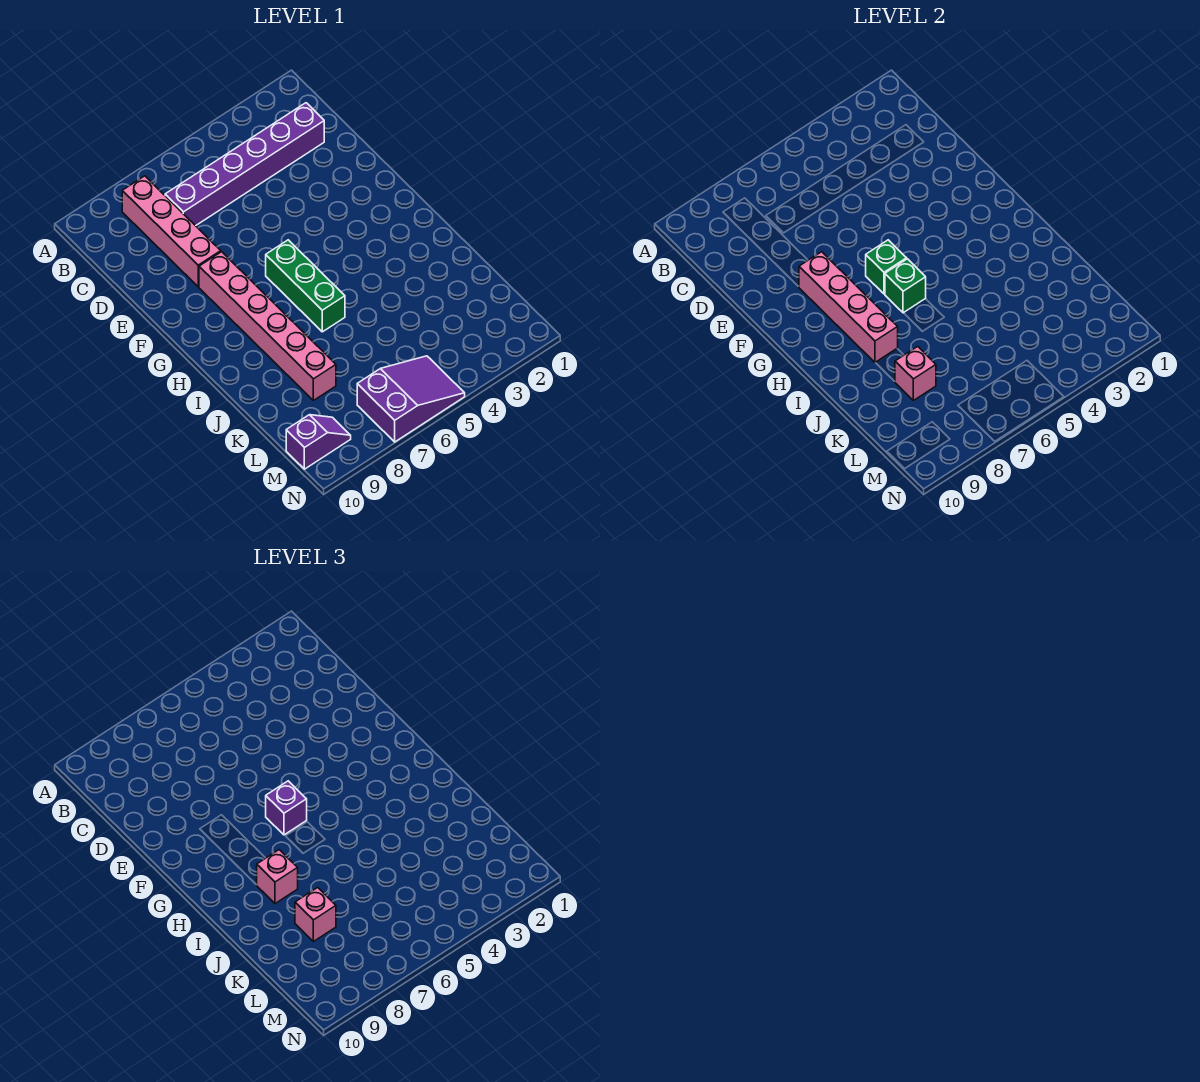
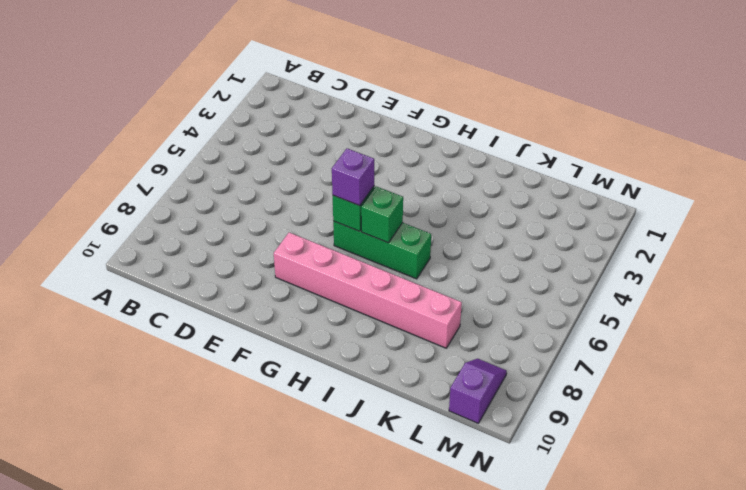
none -> pink brick B8:E8 level 1
none -> purple brick C2:C7 level 1
none -> purple slope M5:N7 level 1 top 7

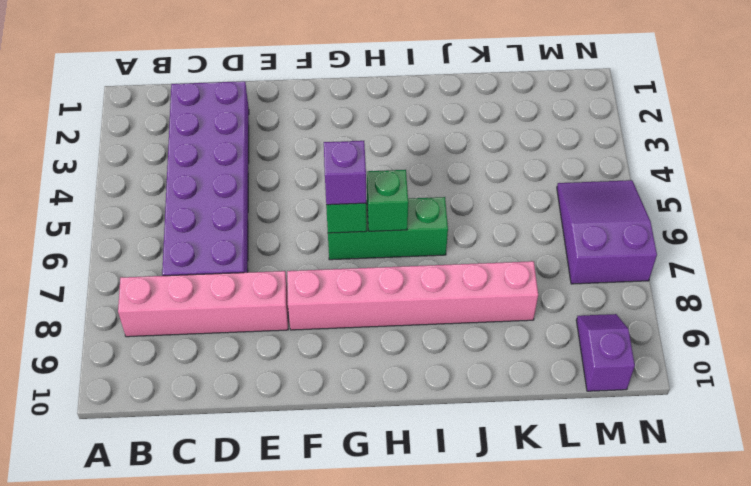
purple brick C2:D7 level 1 -> purple brick C2:C7 level 1
none -> pink brick F8:I8 level 2
none -> pink brick K8 level 2
none -> pink brick I8 level 3

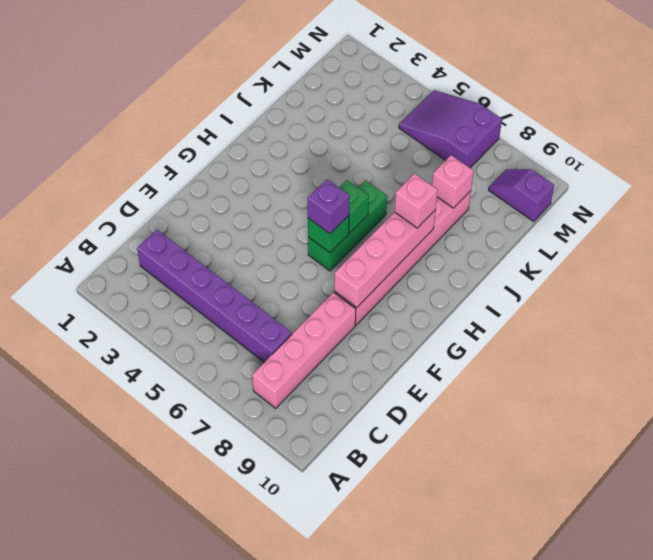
none -> pink brick K8 level 3

